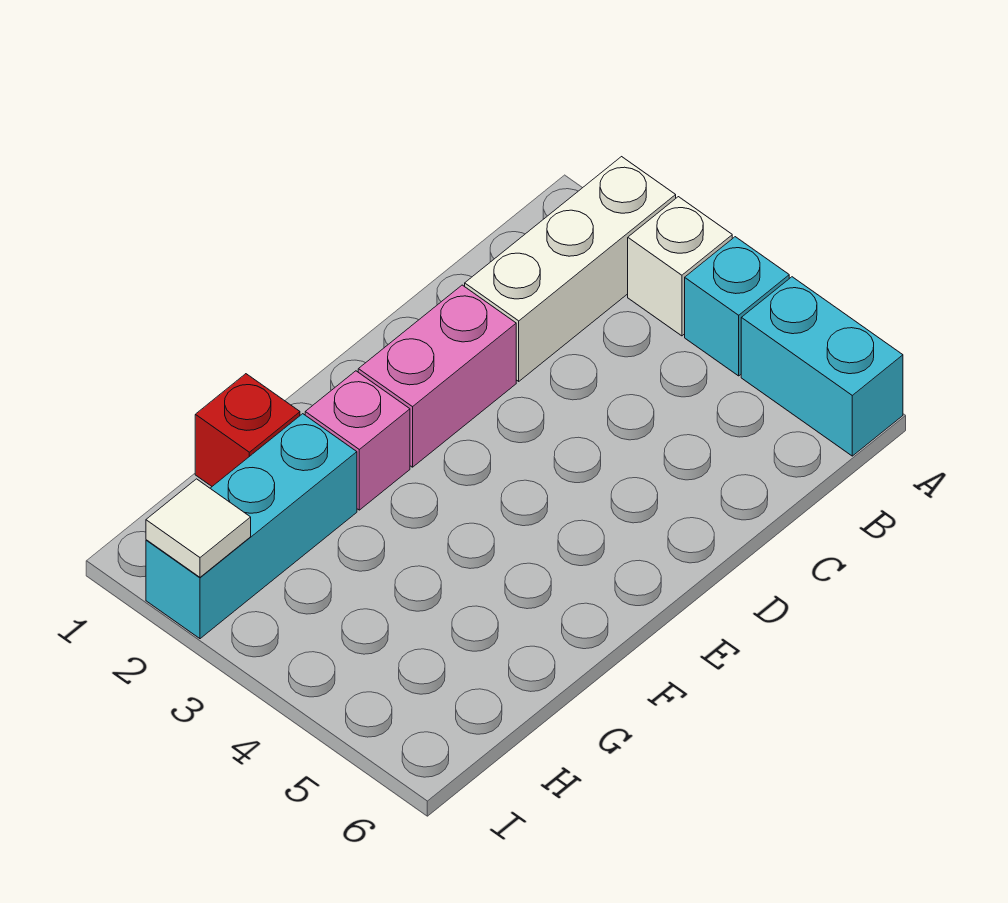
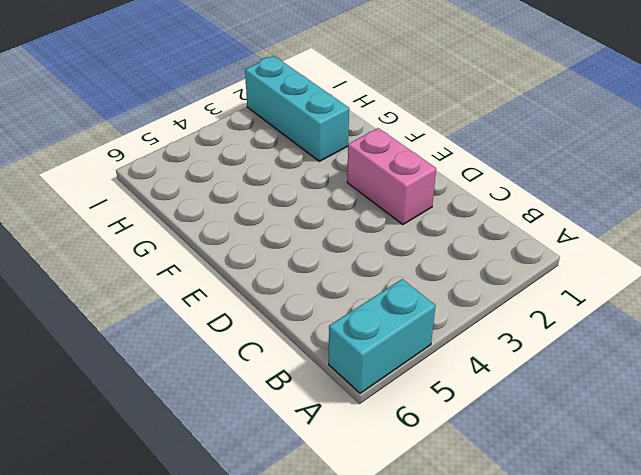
none -> white brick A2:C2 level 1
none -> white brick A3 level 1

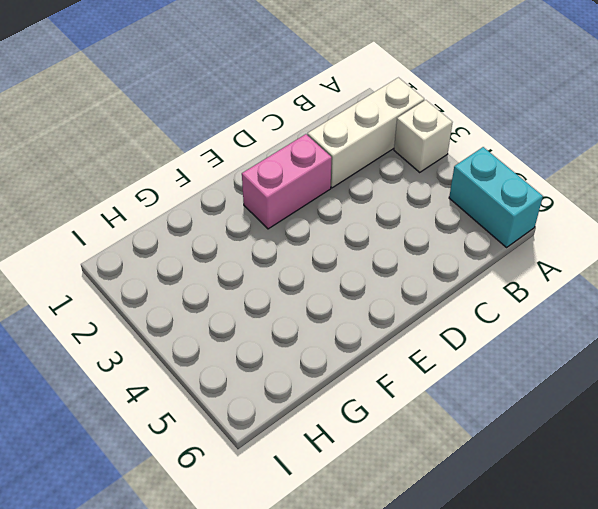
none -> cyan brick A4 level 1
none -> pink brick F2 level 1

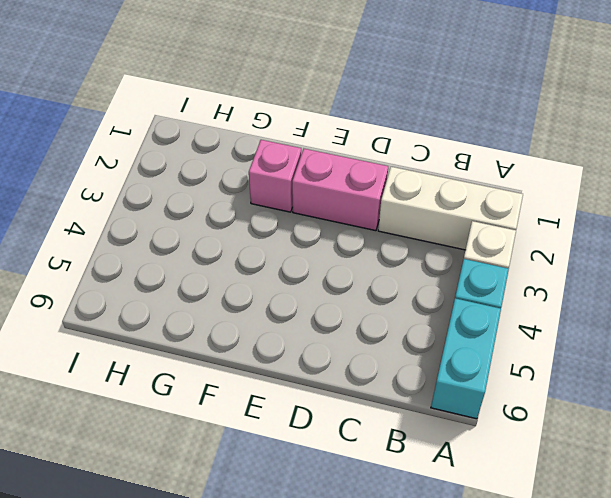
none -> red brick G1 level 1
none -> cyan brick G2:I2 level 1

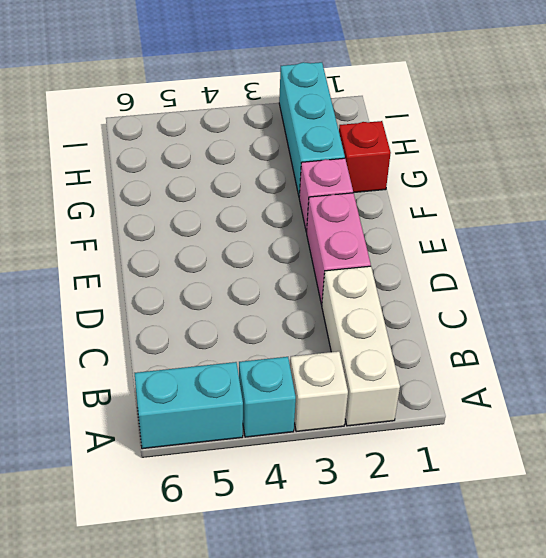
none -> white tile I2 level 2

